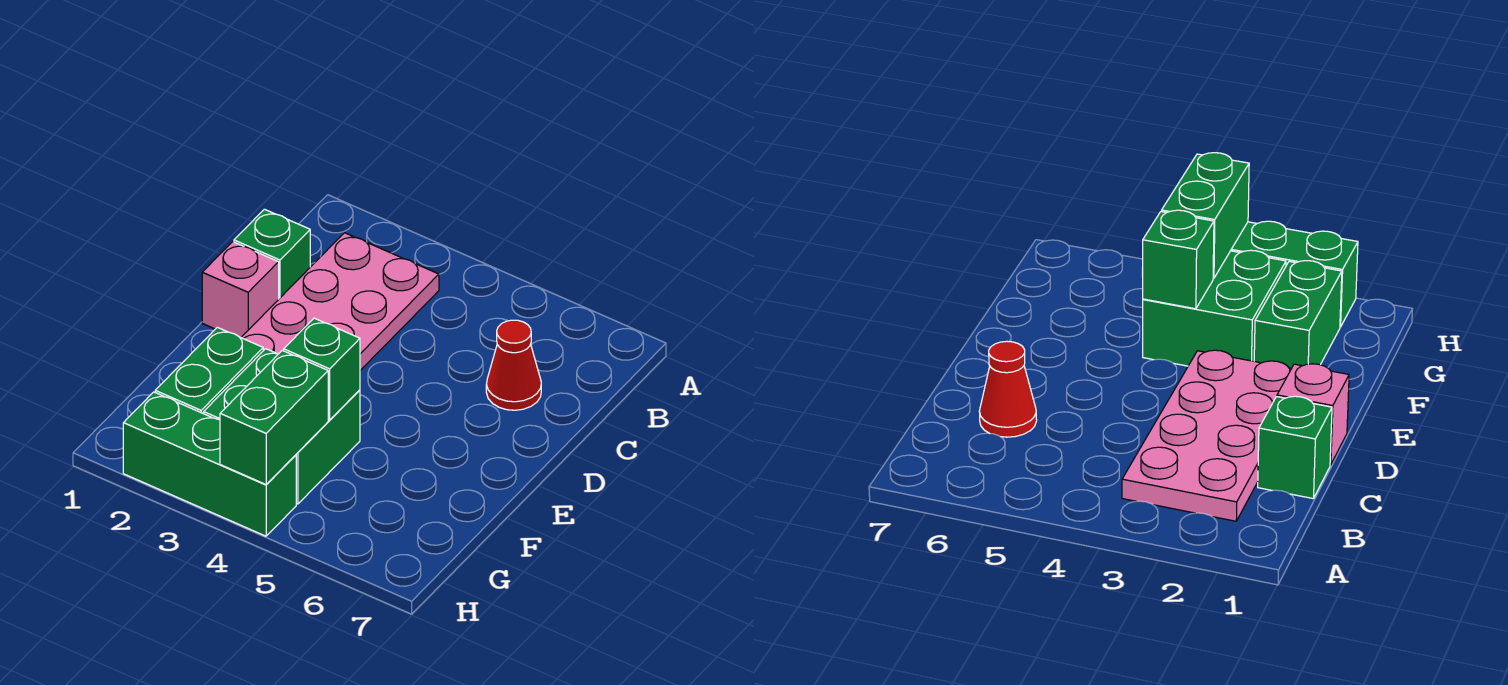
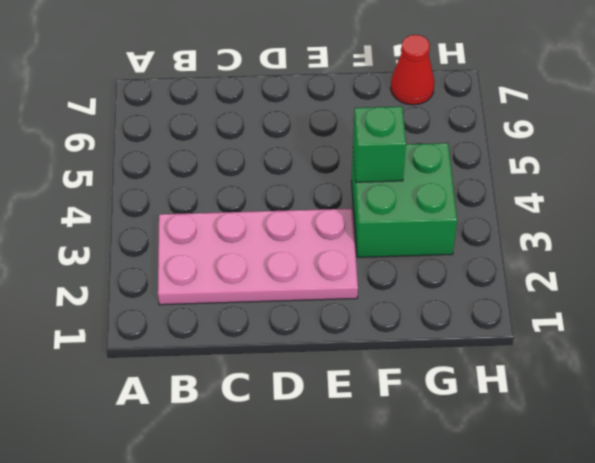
red cone G7 level 1 -> red cone C6 level 1
none -> green brick C1 level 1
none -> pink brick D1 level 1

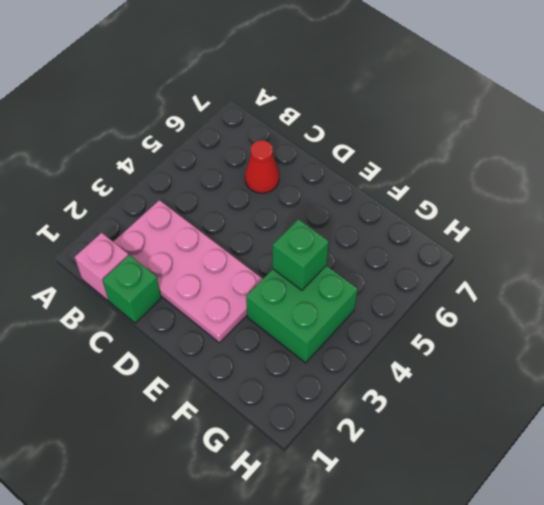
pink brick B1 level 1 -> pink brick D1 level 1
none -> green brick F2:G2 level 1
none -> green brick H2:H4 level 1

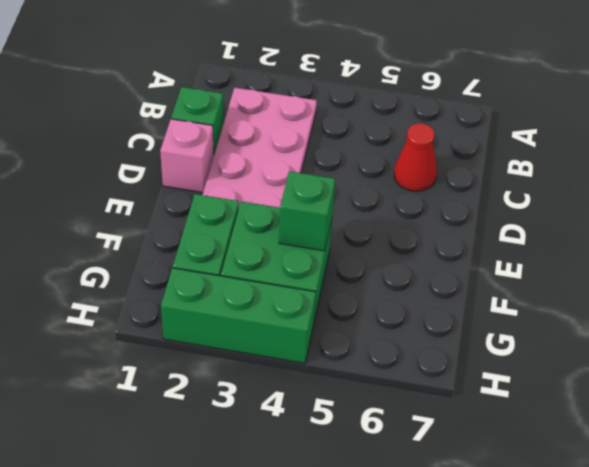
none -> green brick G4:H4 level 2

